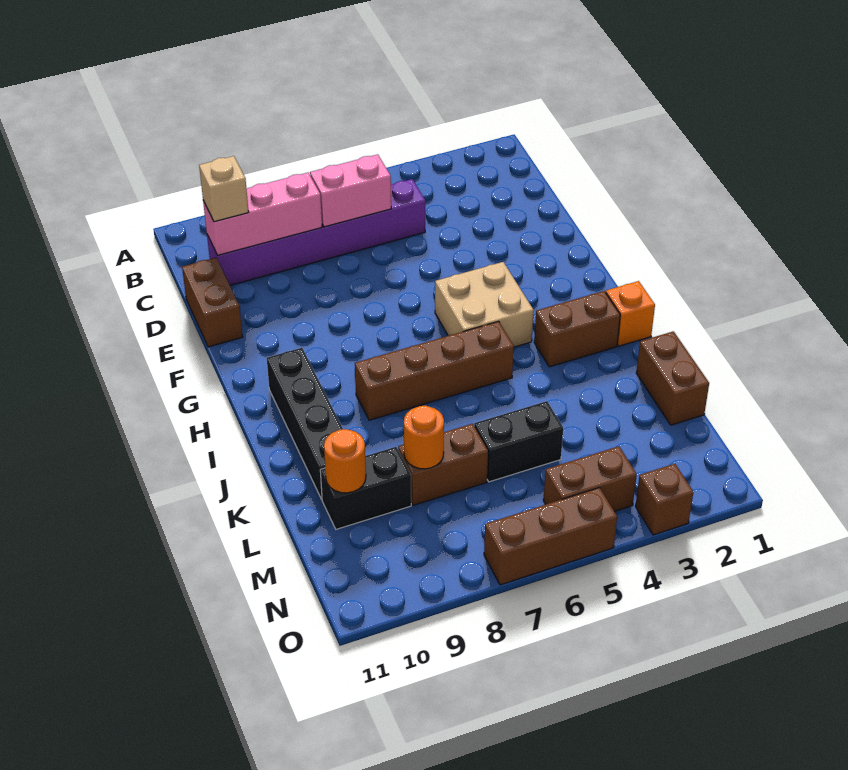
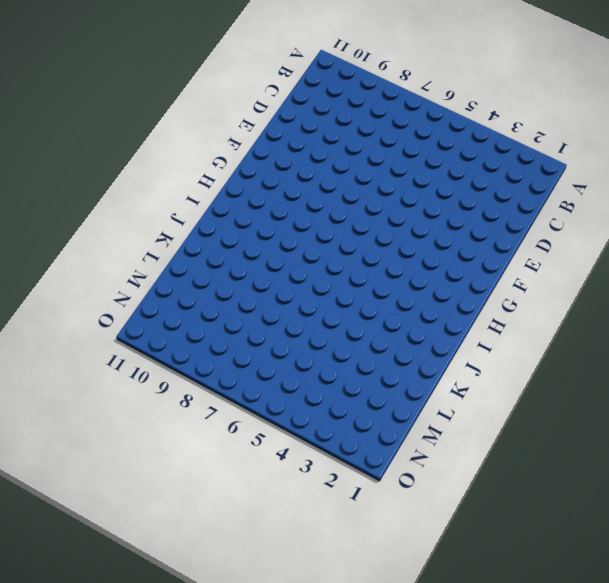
none -> purple brick C5:C10 level 1
none -> brown brick D11:E11 level 1
none -> tan brick G4:H5 level 1

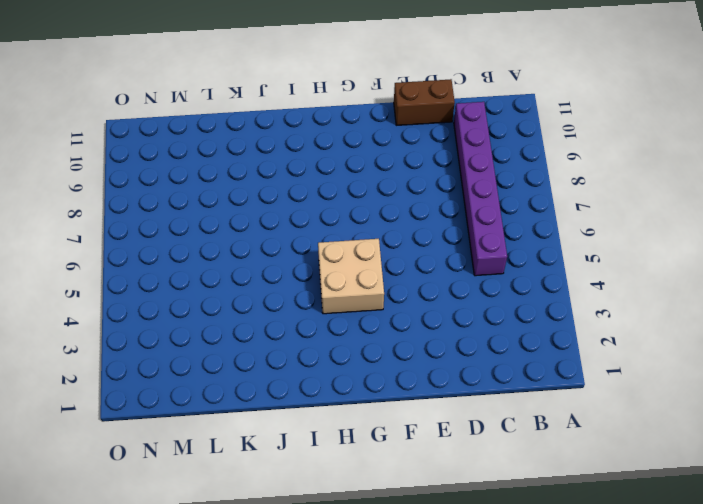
none -> black brick H10:K10 level 1
none -> orange brick I1 level 1
none -> brown brick I2:I3 level 1

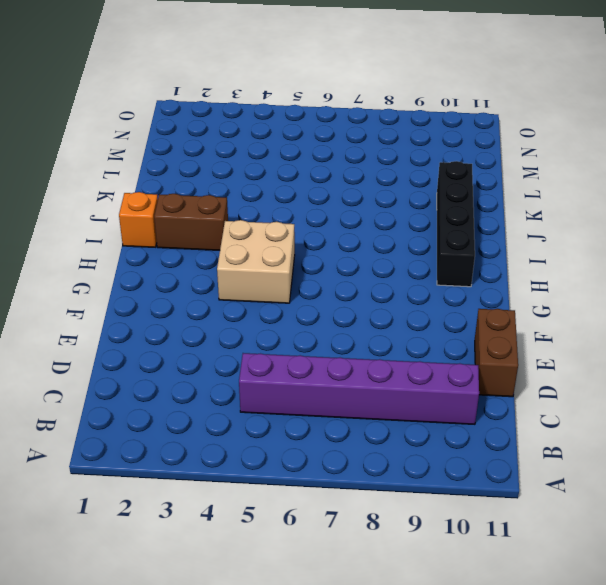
none -> brown brick I5:I8 level 1
none -> brown brick K1:L1 level 1
none -> black brick L5:L6 level 1

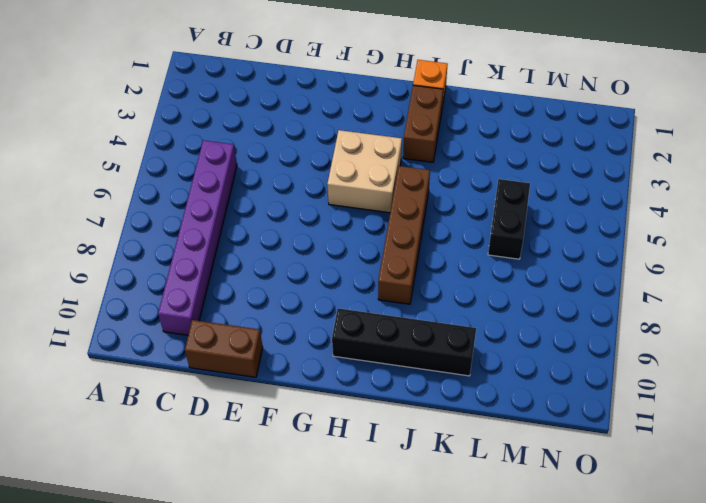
none -> brown brick K1:L1 level 1
none -> brown brick L7:L8 level 1
none -> black brick L9:L10 level 1

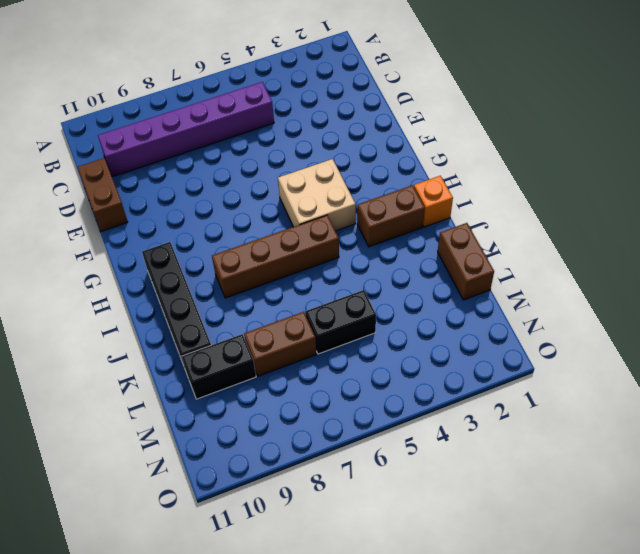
none -> brown brick N4:N5 level 1
none -> brown brick O3 level 1
none -> brown brick O5:O7 level 1

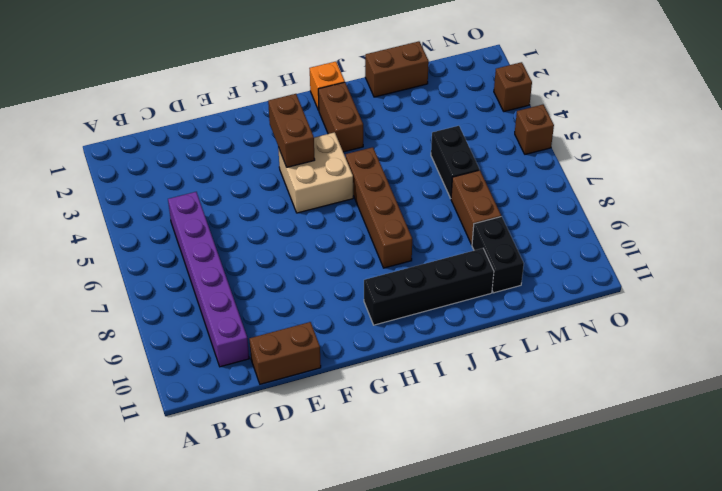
brown brick G3:G4 level 2 -> brown brick N4:N5 level 1
brown brick O5 level 1 -> brown brick O5:O7 level 1
none -> pink brick C6:C7 level 2
none -> pink brick C8:C10 level 2
none -> orange round brick L8 level 2

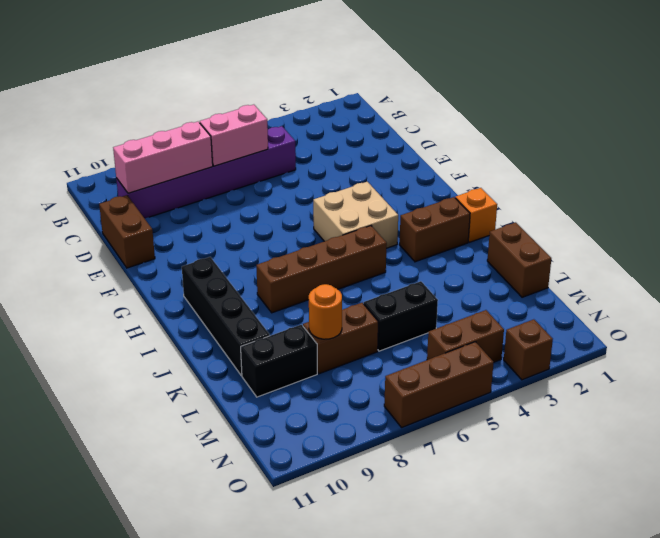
none -> orange round brick L10 level 2
none -> tan brick C10 level 3

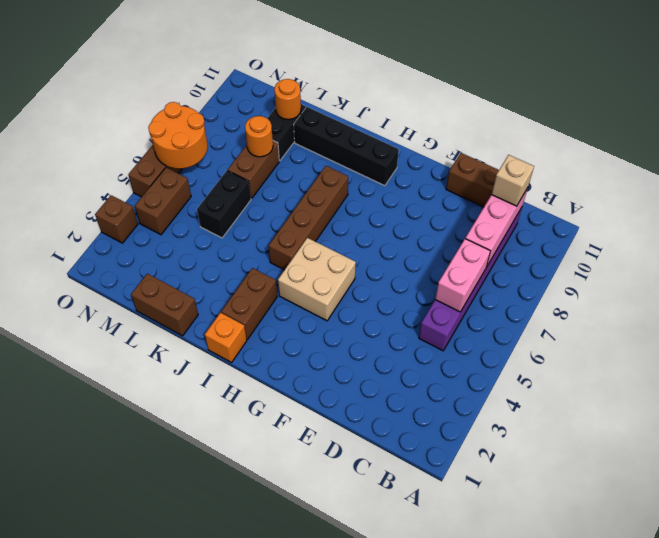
orange round brick N6:O7 level 2 -> none

